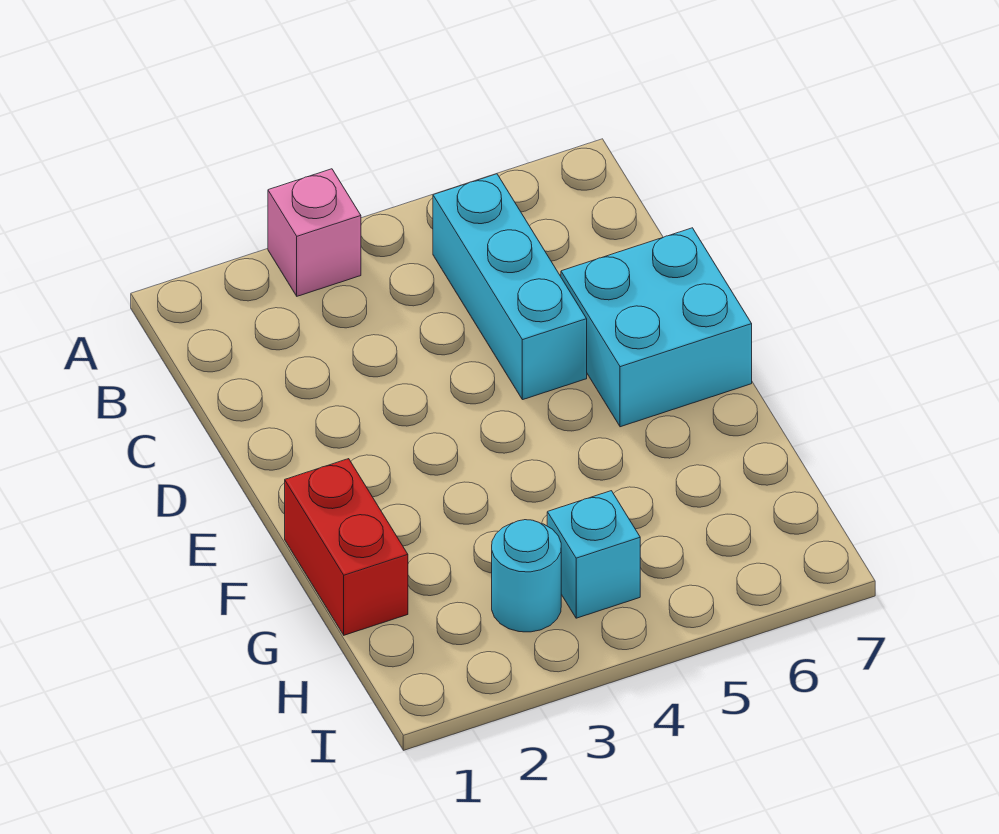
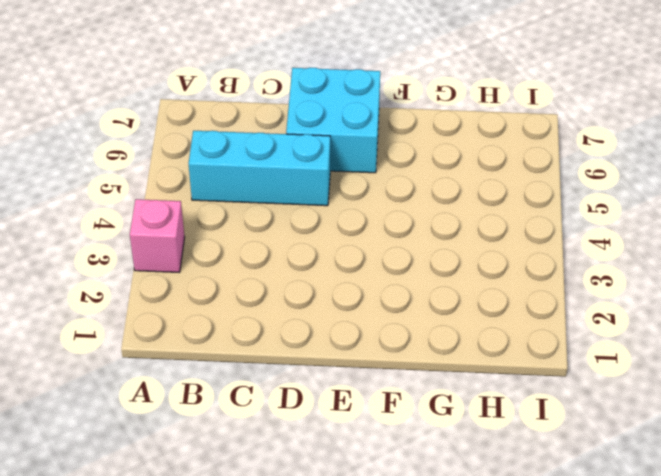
none -> red brick F1:G1 level 1
none -> cyan round brick H3 level 1

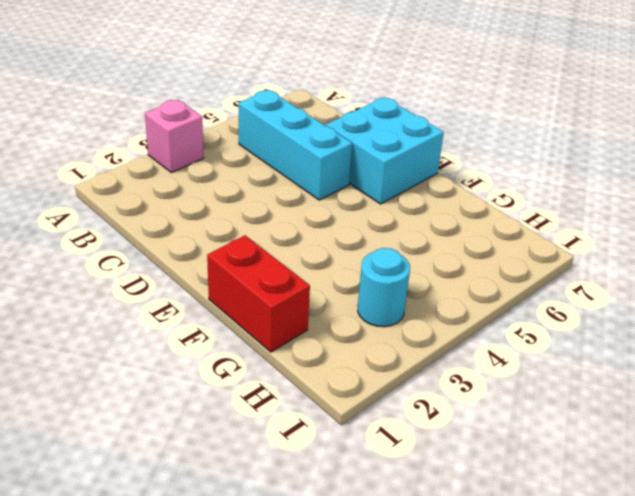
none -> cyan brick H4 level 1

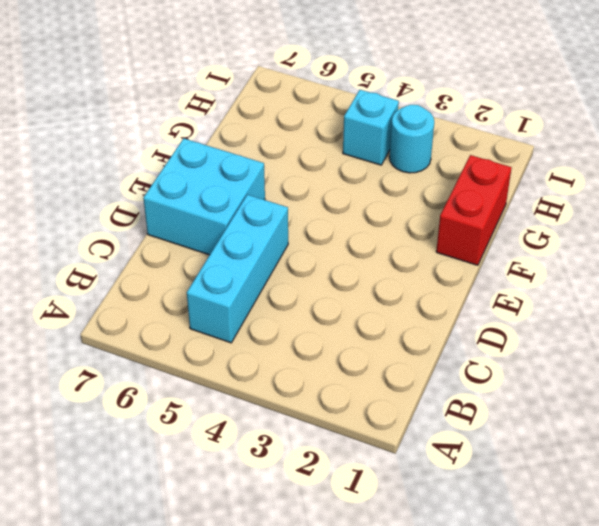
none -> pink brick A3 level 1

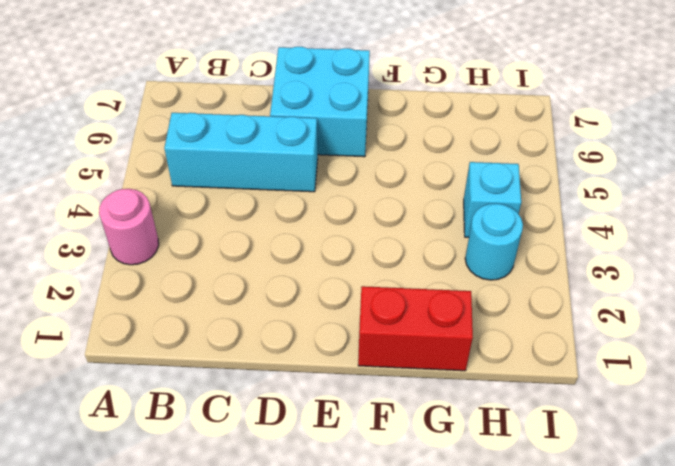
pink round brick A3 level 1 -> pink brick A3 level 1

